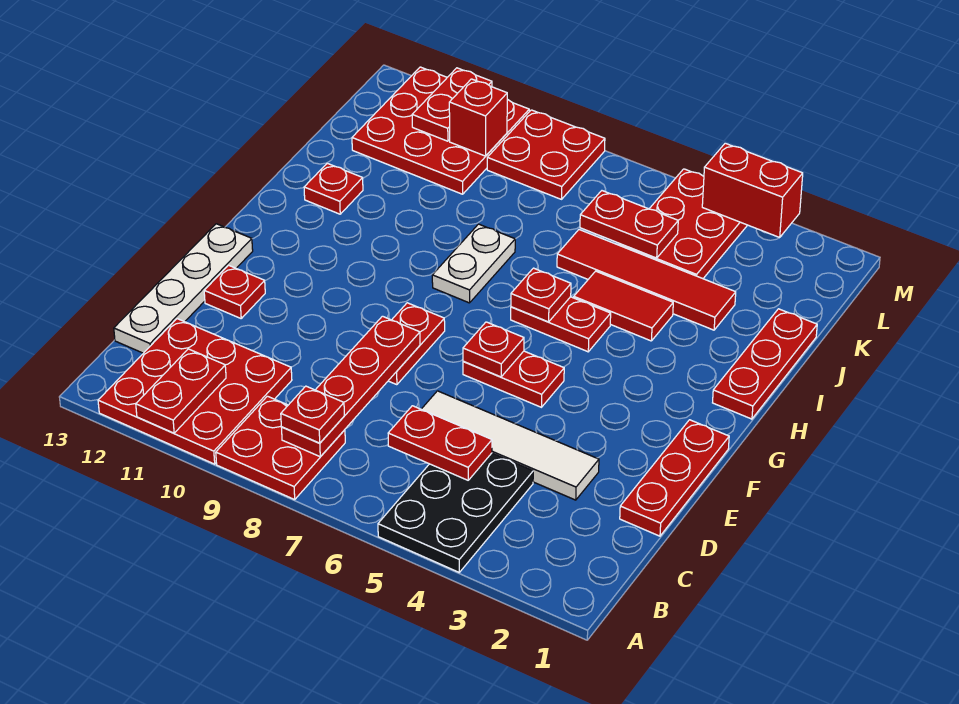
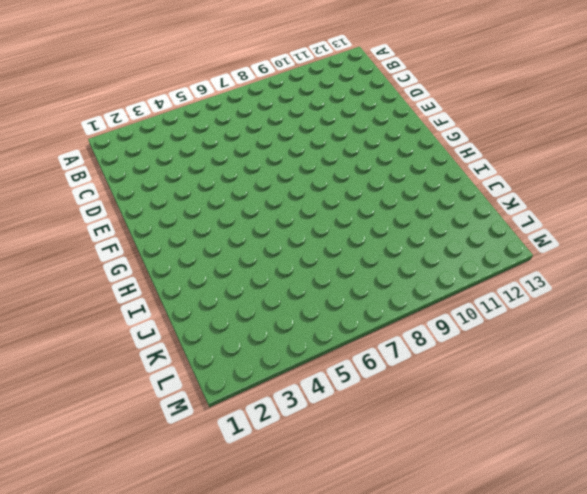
none -> black plate A4:C5 level 1
none -> red plate A8:B9 level 1
none -> red plate A10:C12 level 1

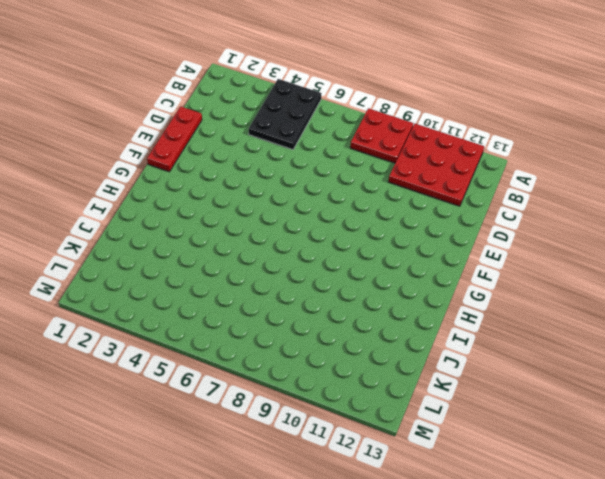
none -> white plate C13:F13 level 1
none -> white tile D3:D6 level 1
none -> red plate E8:F8 level 1

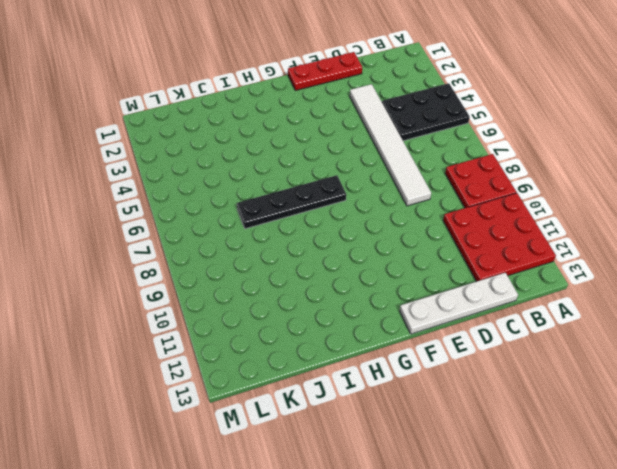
white tile D3:D8 level 1 -> white tile D3:D6 level 1
black plate G7:J7 level 1 -> none
none -> red plate E8:F8 level 1
none -> red plate E12 level 1
none -> red plate F5:F6 level 1

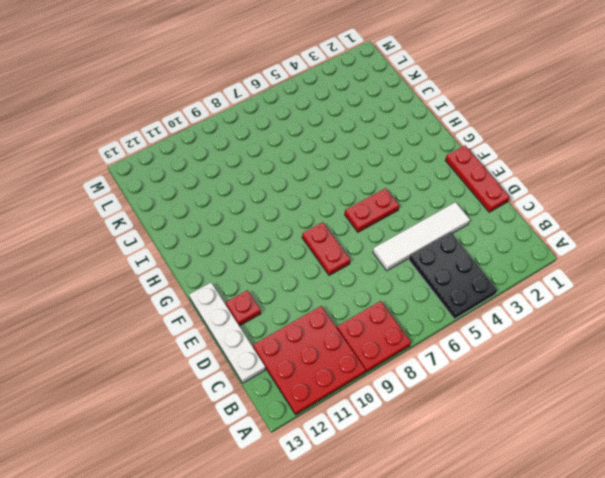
none -> red plate H1:J1 level 1
none -> red plate H5:H6 level 1
none -> white plate H8:I8 level 1

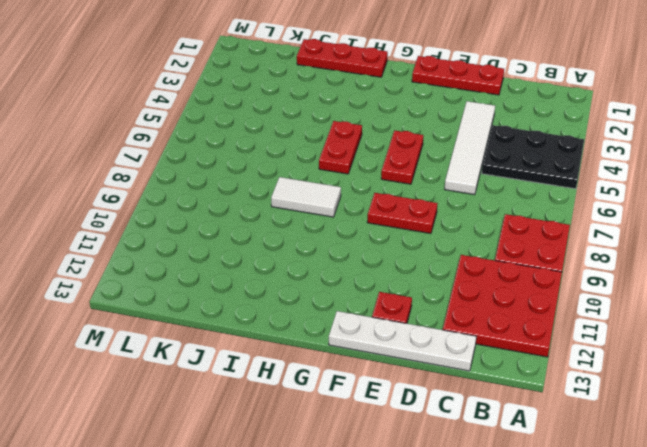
white tile H8:I8 level 1 -> white plate H8:I8 level 1
none -> red tile I4:I5 level 1
none -> red plate I12 level 1
none -> red tile J3:J6 level 1

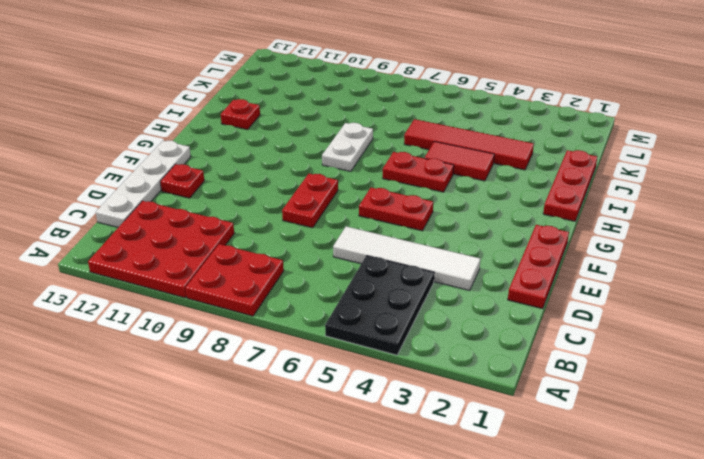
none -> red plate K4:M5 level 1
none -> red plate K10:M12 level 1
none -> red plate L8:M9 level 1

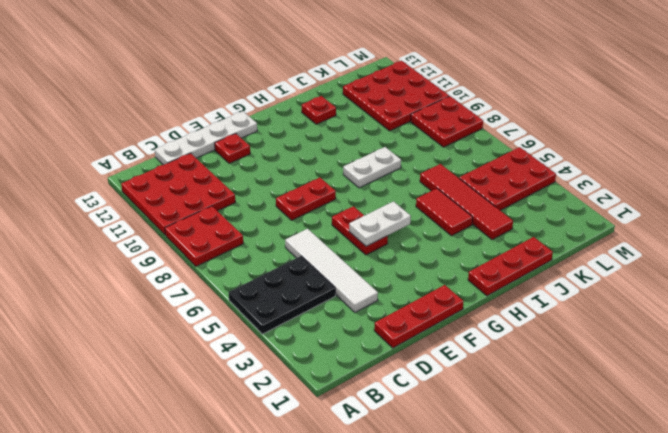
white plate F5:G5 level 2 -> none
none -> red plate H5:H6 level 1
none -> red plate A11:B11 level 2
none -> red plate B8:E8 level 2

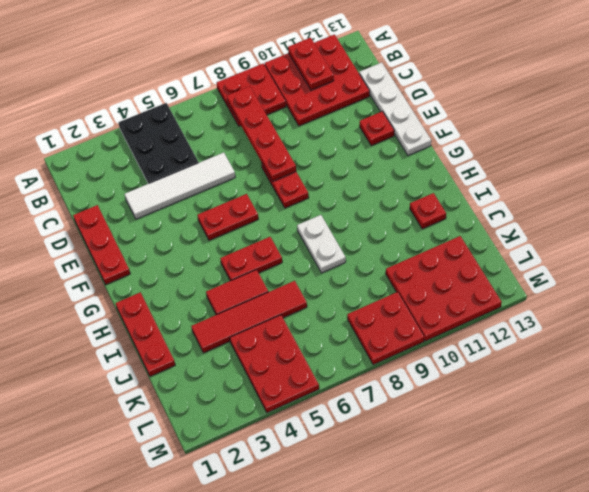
none -> red plate C5:C6 level 2
none -> red plate F6 level 2
none -> red plate H6 level 2

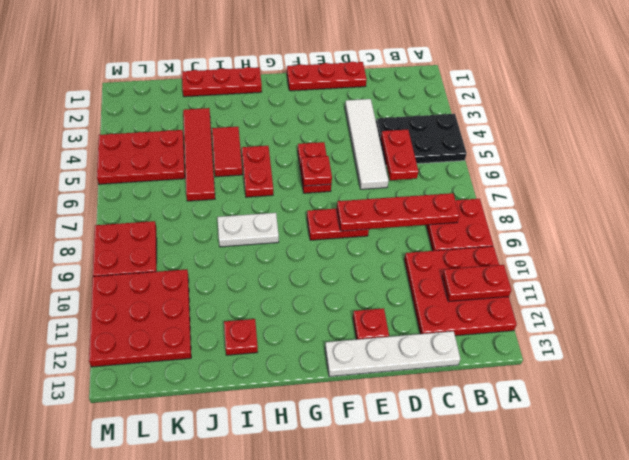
none -> red plate H6 level 2
none -> red plate K5:K6 level 2
none -> red brick L10 level 2

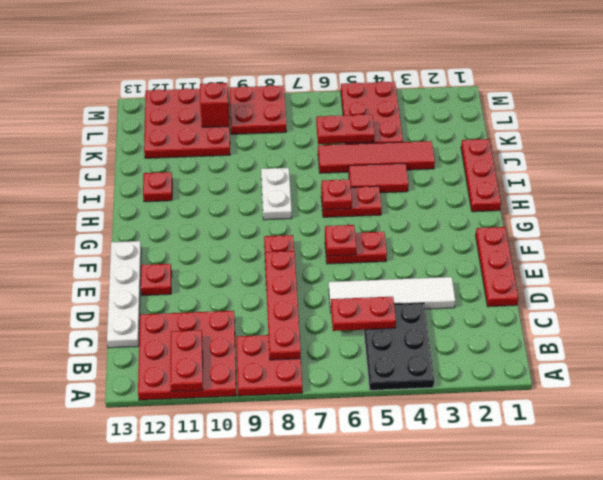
none -> red plate L11:M11 level 2
none -> red brick M3:M4 level 2
none -> red plate B8 level 3

